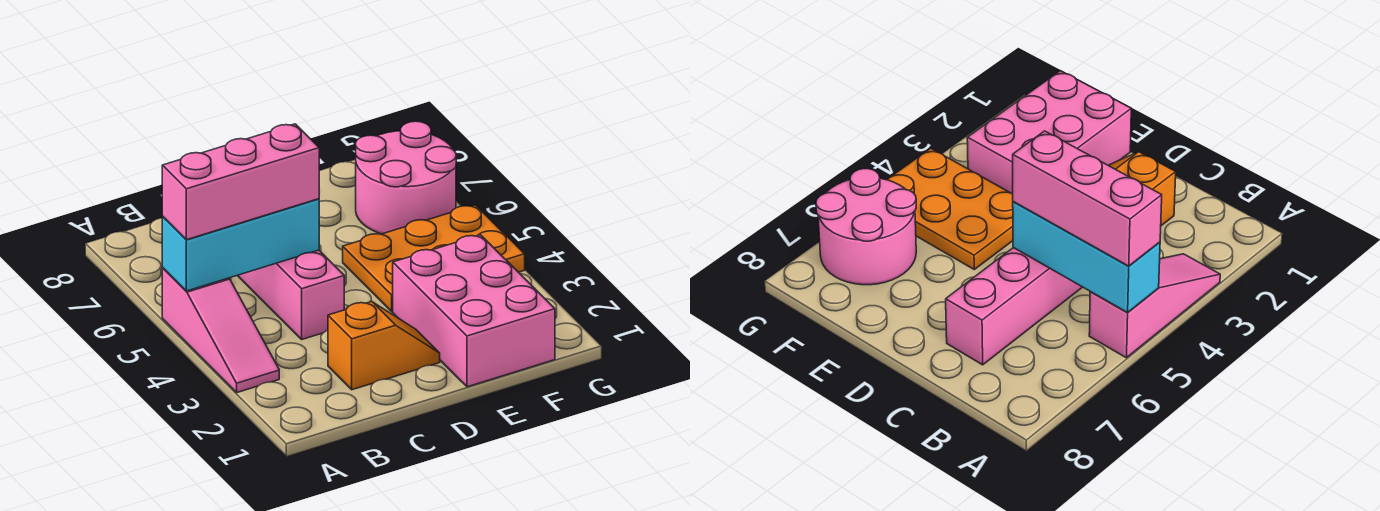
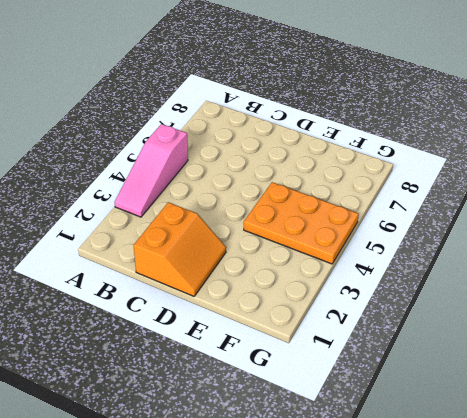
orange slope C1:D2 level 1 top C -> orange slope C2:D2 level 1 top C
none -> pink brick C4:C7 level 1
none -> pink brick E1:F3 level 1

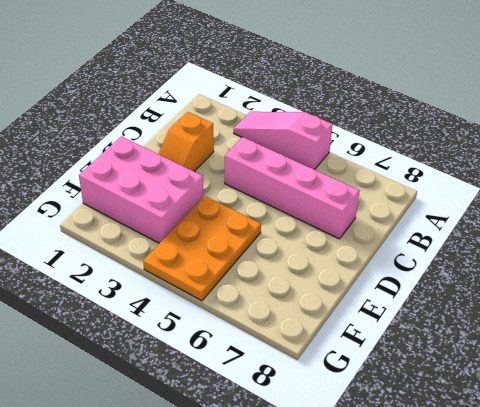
none -> pink round brick F6:G7 level 1
none -> cyan brick A5:C5 level 2

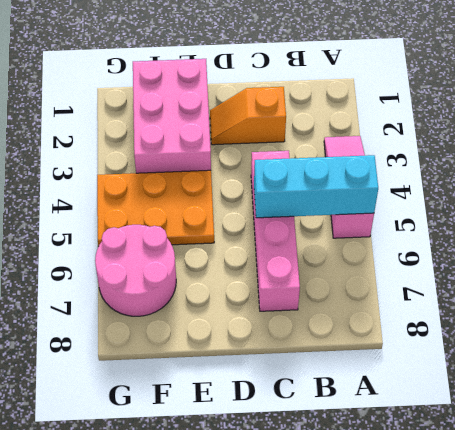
none -> pink brick A5:C5 level 3

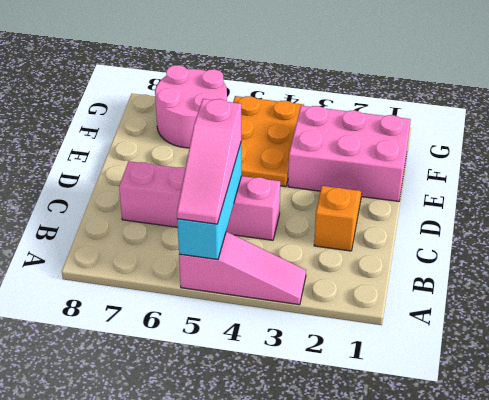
pink slope A5:C5 level 3 top C -> pink brick A5:C5 level 3

